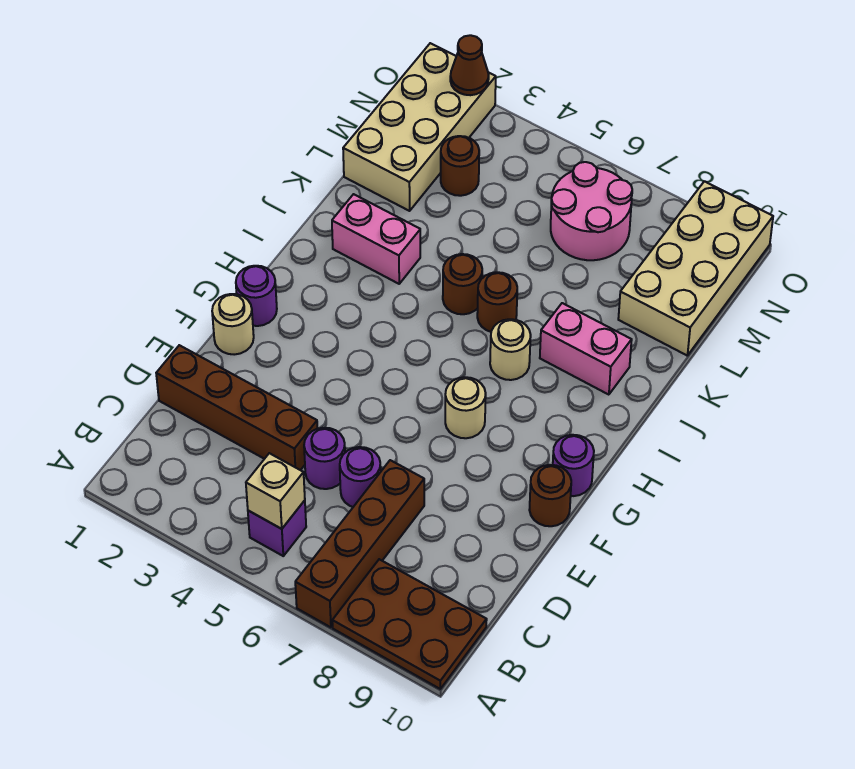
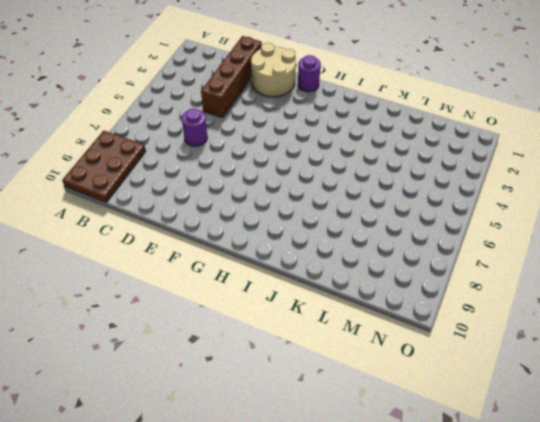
tan round brick E1:F2 level 1 -> tan round brick F1 level 1
none -> brown brick A7:D7 level 1
none -> purple brick B5 level 1
none -> purple round brick D5 level 1

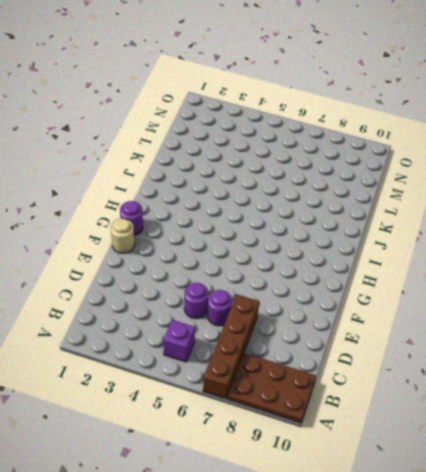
none -> brown brick D1:D4 level 1
none -> brown round brick F10 level 1
none -> tan round brick G7 level 1

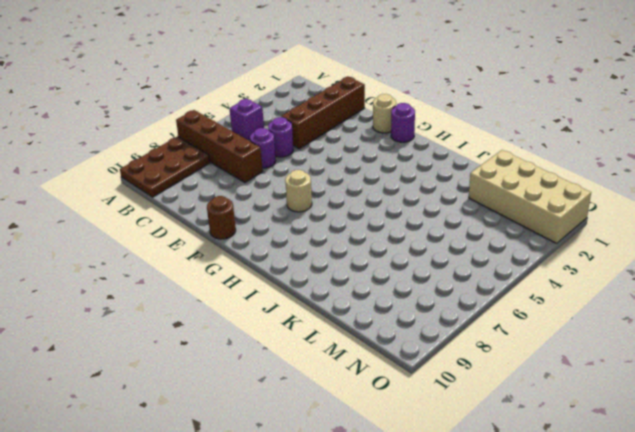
none -> purple round brick G10 level 1
none -> tan round brick I7 level 1
none -> pink brick J2:J3 level 1

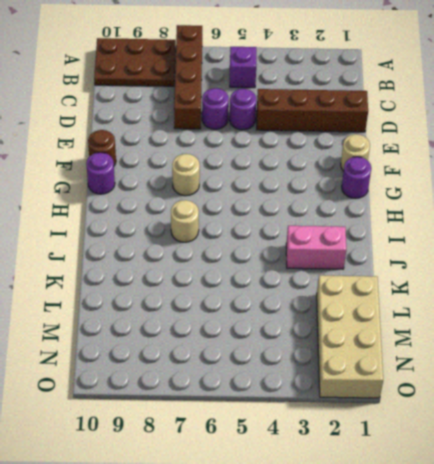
none -> brown round brick J5 level 1
none -> brown round brick J6 level 1
none -> pink brick J8:J9 level 1

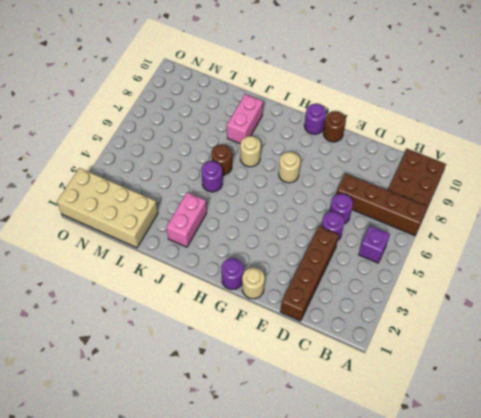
purple round brick J5 level 1 -> brown round brick J5 level 1
none -> tan brick L9:O10 level 1
none -> brown round brick M3 level 1
none -> pink round brick M6:N7 level 1

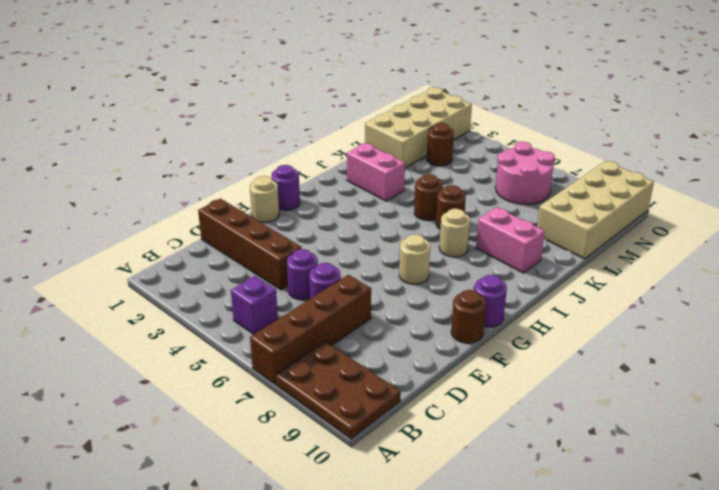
none -> tan brick B5 level 2
none -> brown cone O2 level 2

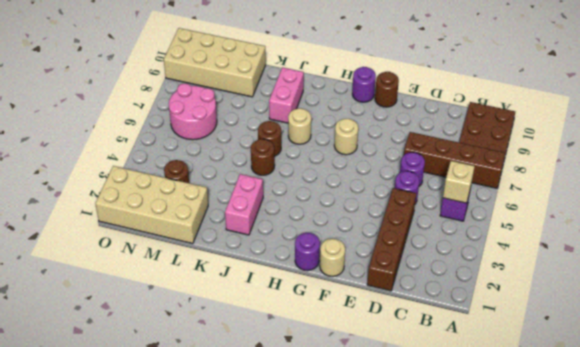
none -> brown cone O2 level 2

